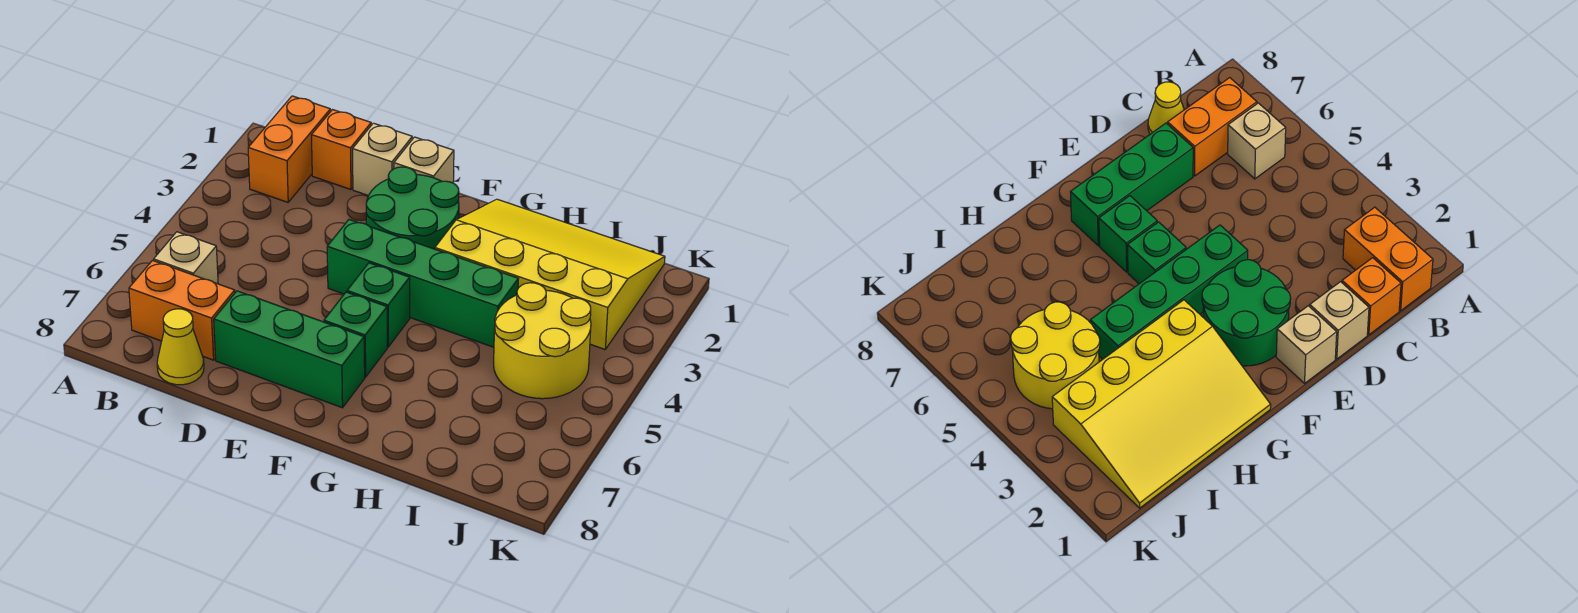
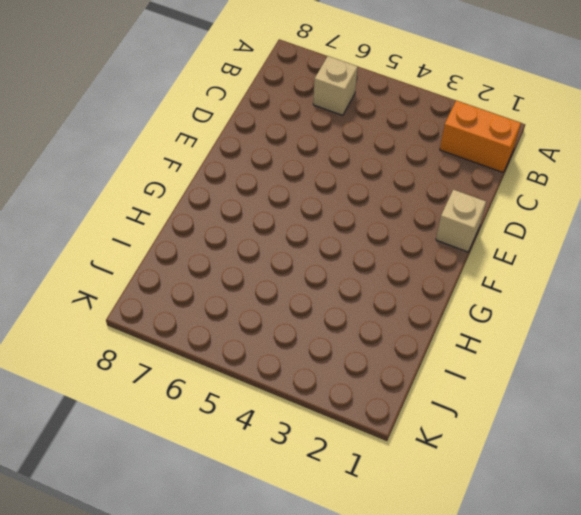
none -> orange brick B7:C7 level 1
none -> orange brick C1 level 1
none -> yellow cone C8 level 1

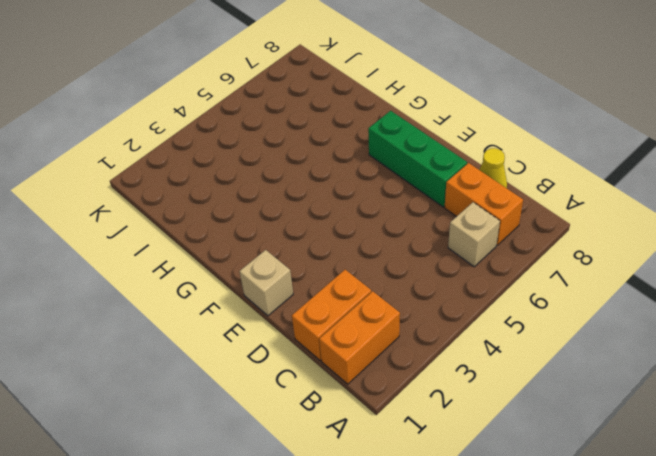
orange brick C1:C2 level 1 -> orange brick C1 level 1
none -> tan brick D1 level 1
none -> green round brick E2:F3 level 1
none -> green brick E4:H4 level 1

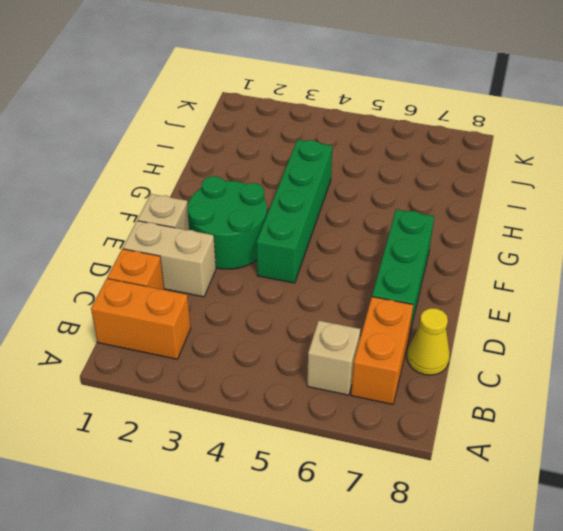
tan brick D1:D2 level 1 -> tan brick D1 level 1
none -> green brick F5 level 1
none -> green brick F6 level 1
none -> yellow slope G1:J3 level 1 top 3

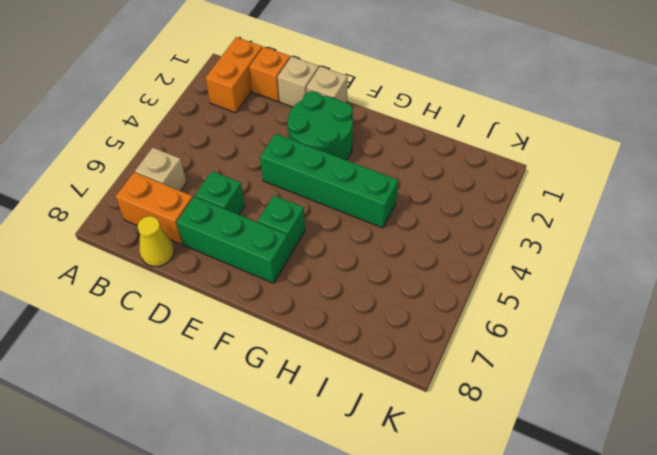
green brick D6 level 1 -> green brick F5 level 1
none -> yellow slope G1:J3 level 1 top 3
none -> yellow round brick I4:J5 level 1

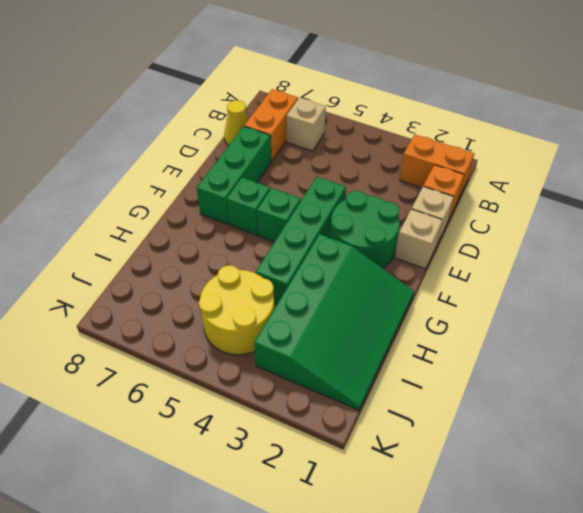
green slope G1:J3 level 1 top 3 -> yellow slope G1:J3 level 1 top 3

